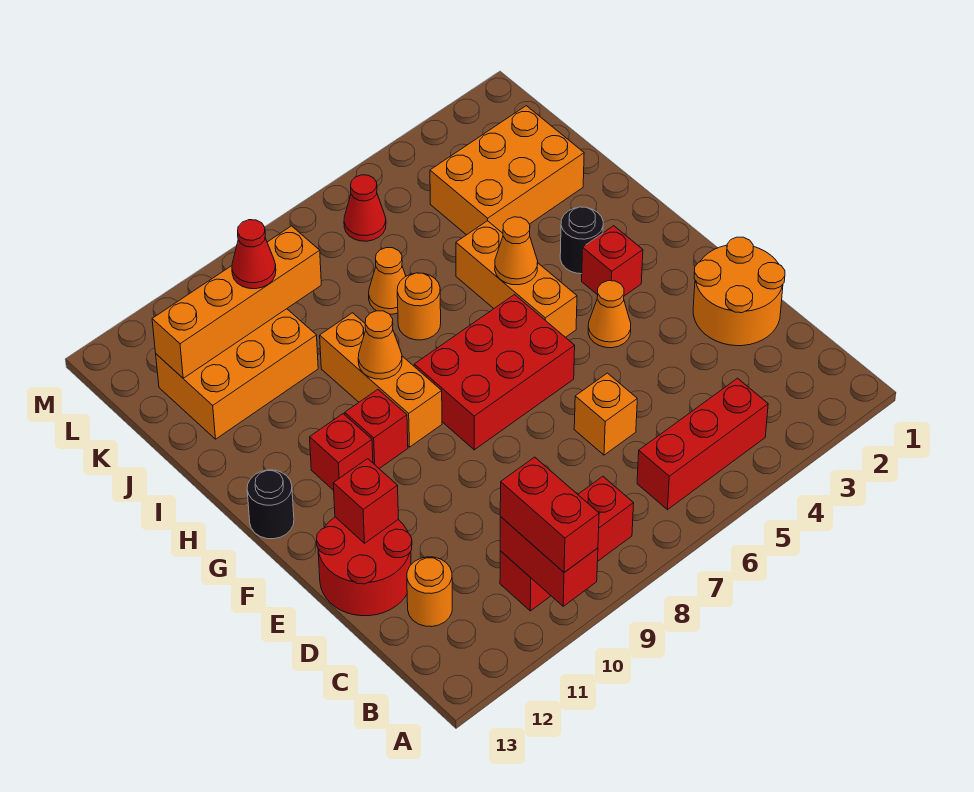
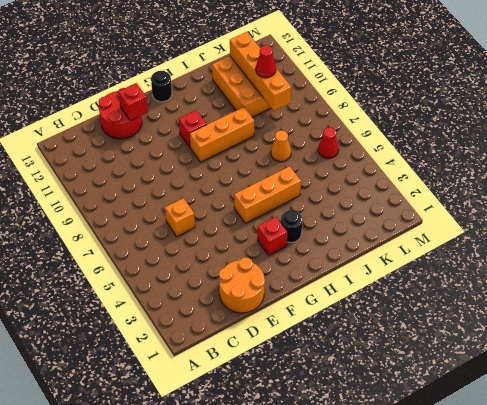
none -> red brick B4:B6 level 1
none -> red brick B8:B10 level 1
none -> orange round brick C12 level 1

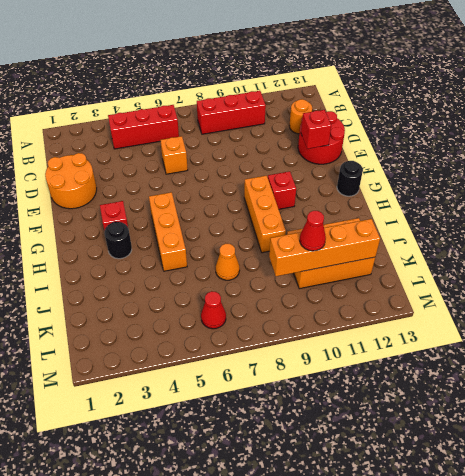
none -> orange cone F4 level 1
none -> red brick F6:G8 level 1
none -> red brick G11 level 1

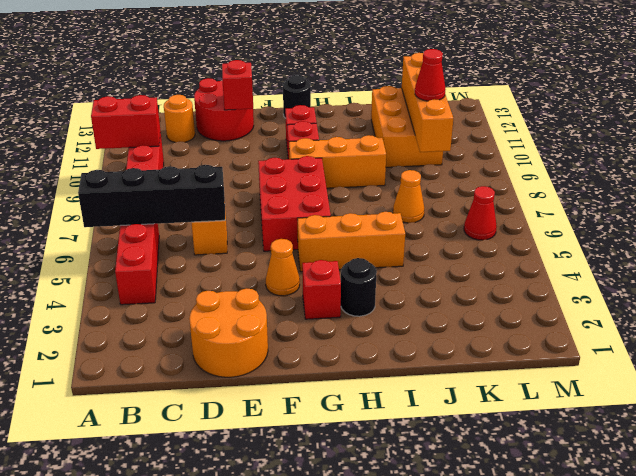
black brick A6:D6 level 2 -> none
none -> orange round brick I7 level 1
none -> orange brick J2:K4 level 1
none -> orange cone H5 level 2

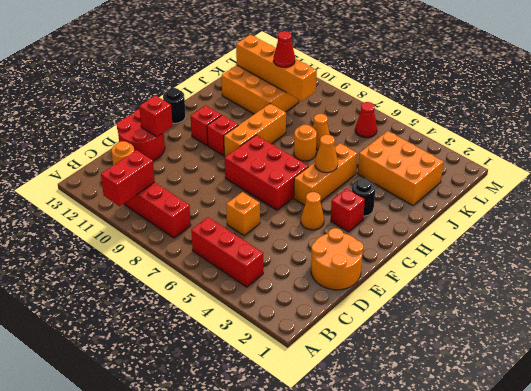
none -> orange cone H9 level 2
none -> red brick A10:B10 level 3

